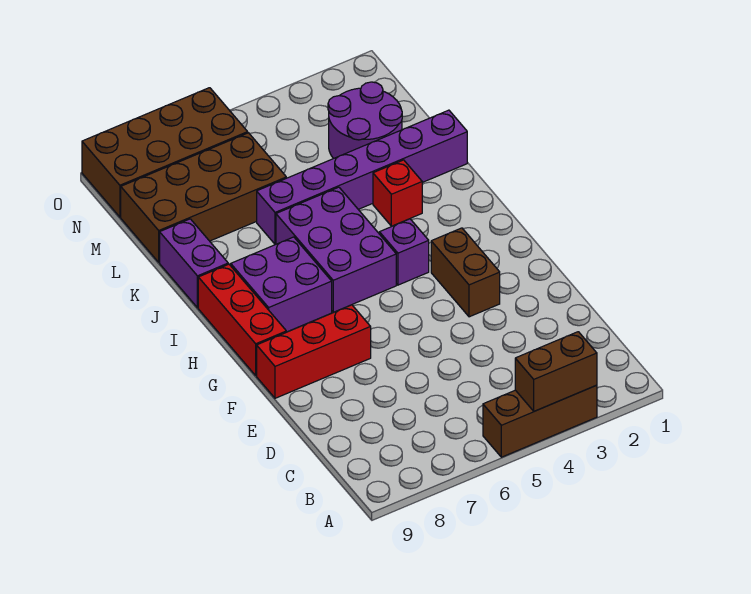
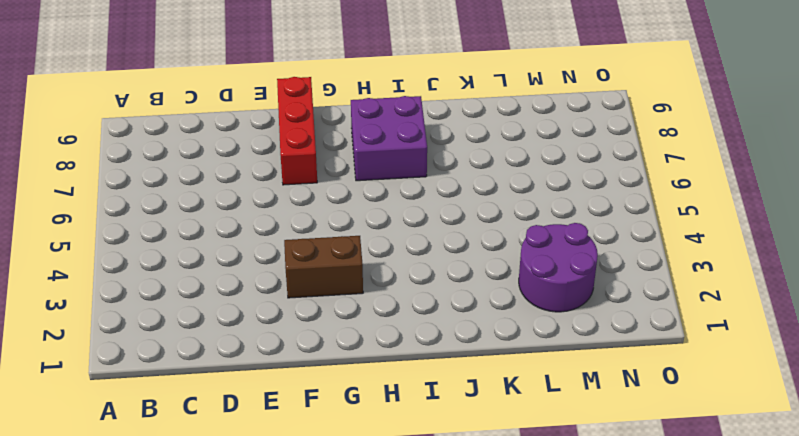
none -> brown brick A3:A5 level 1
none -> red brick G9:I9 level 1
none -> purple brick H4 level 1

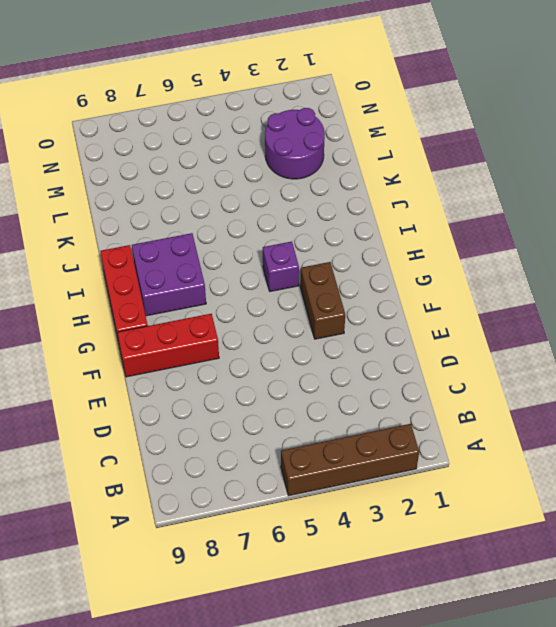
brown brick A2:A5 level 1 -> brown brick A3:A5 level 1
none -> purple brick H5:J6 level 1
none -> red brick J3 level 1
none -> purple brick J9:K9 level 1

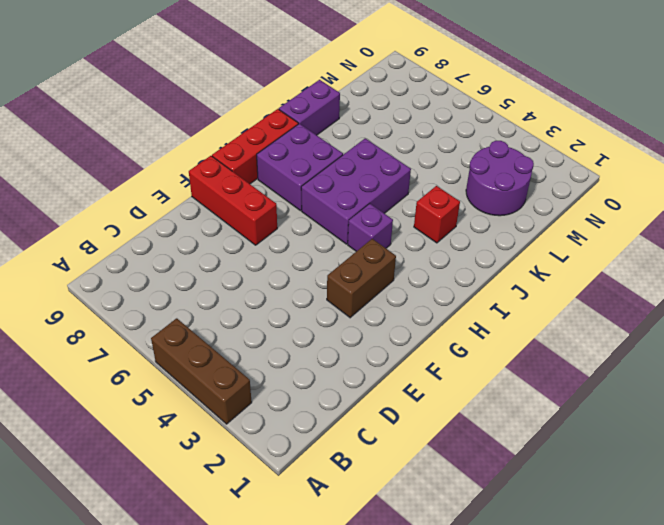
none -> purple brick K1:K6 level 1
none -> brown brick L6:M9 level 1
none -> brown brick N6:O9 level 1

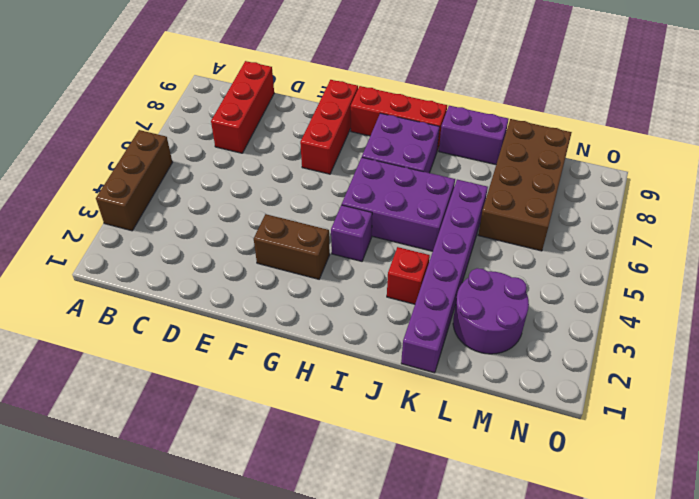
red brick C7:C9 level 1 -> none
none -> brown brick N6:O9 level 1
none -> brown brick A3:A4 level 2

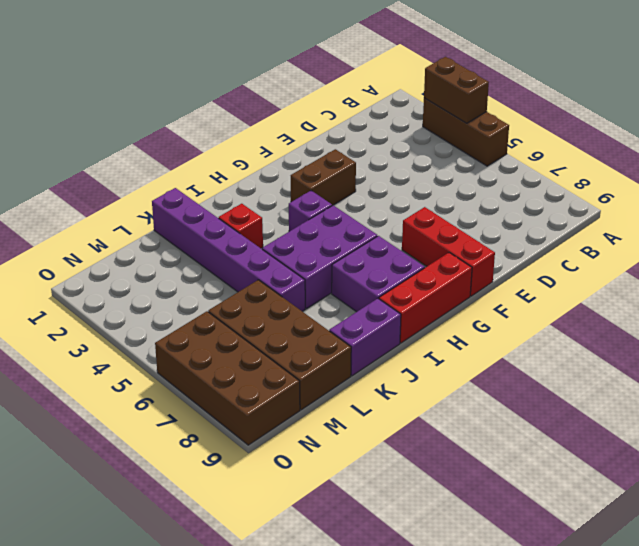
none -> purple round brick L2:M3 level 1

